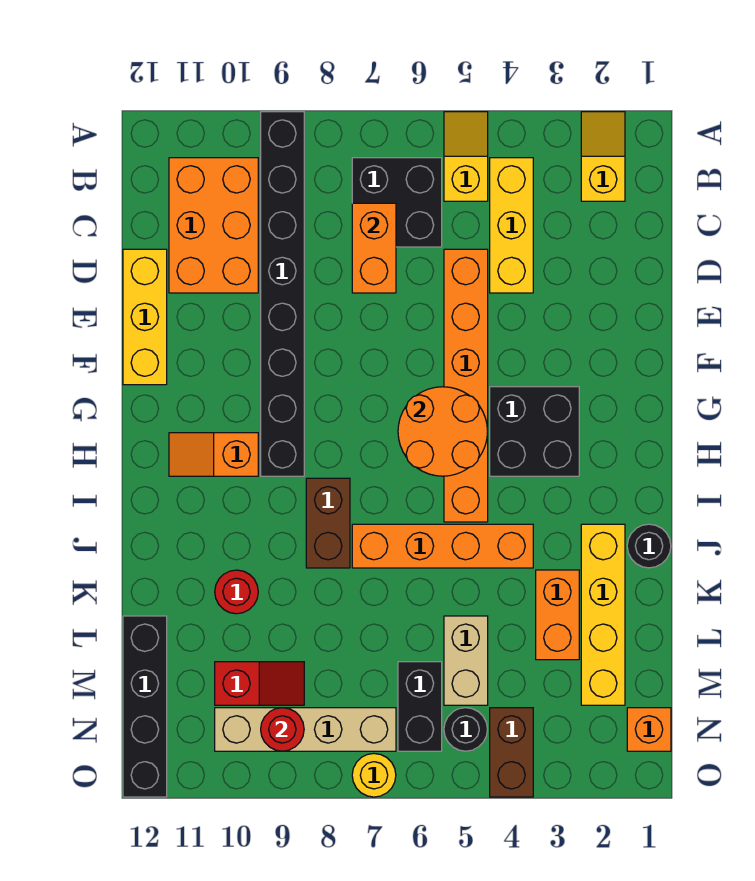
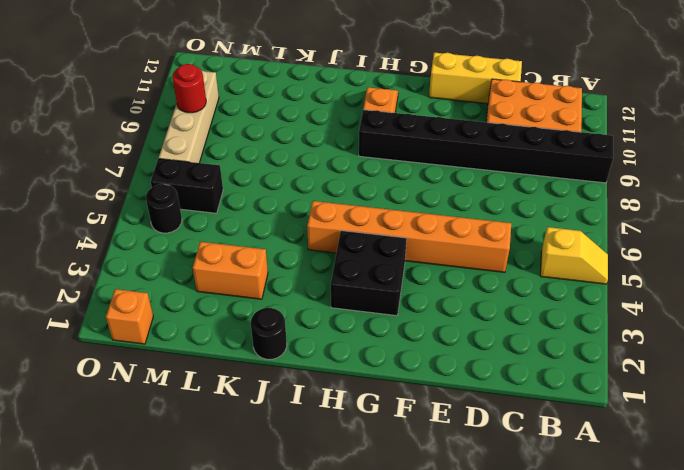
none -> yellow slope A2:B2 level 1 top B
none -> yellow brick B4:D4 level 1
none -> black brick B6:C7 level 1

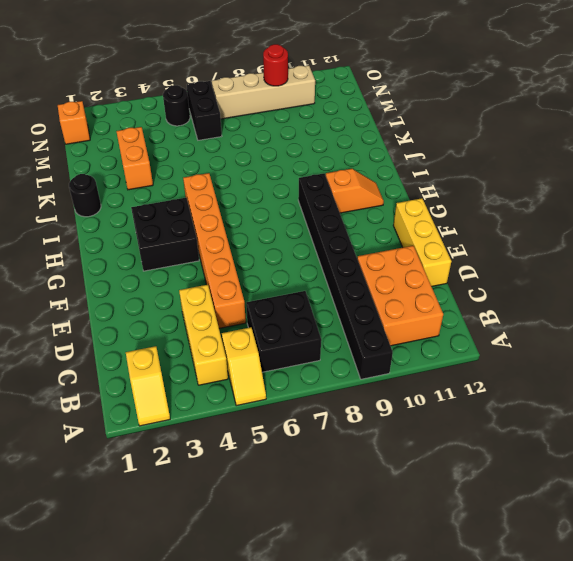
none -> brown brick I8:J8 level 1
none -> yellow brick J2:M2 level 1
none -> orange brick J4:J7 level 1

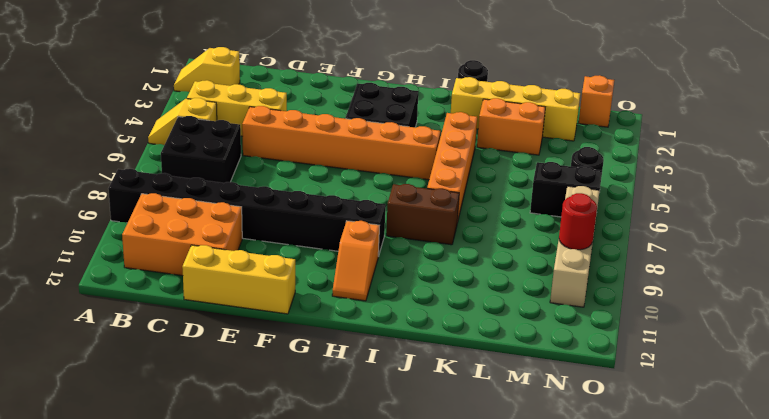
none -> red round brick K10 level 1
none -> tan brick L5:M5 level 1
none -> black brick L12:O12 level 1

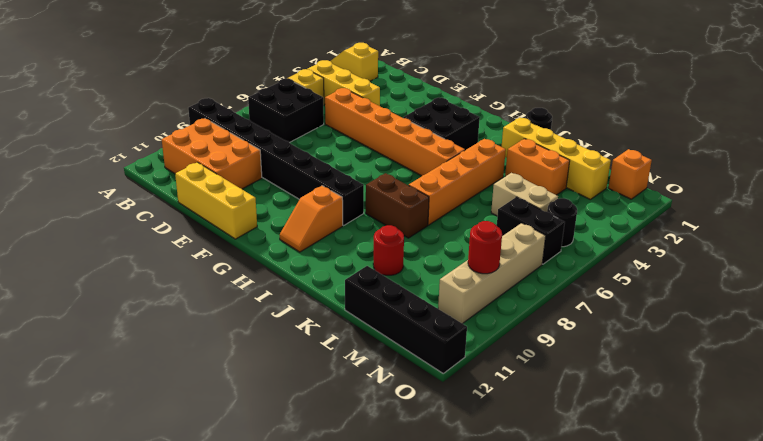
none -> red slope M9:M10 level 1 top 10
none -> brown brick N4:O4 level 1
none -> yellow round brick O7 level 1

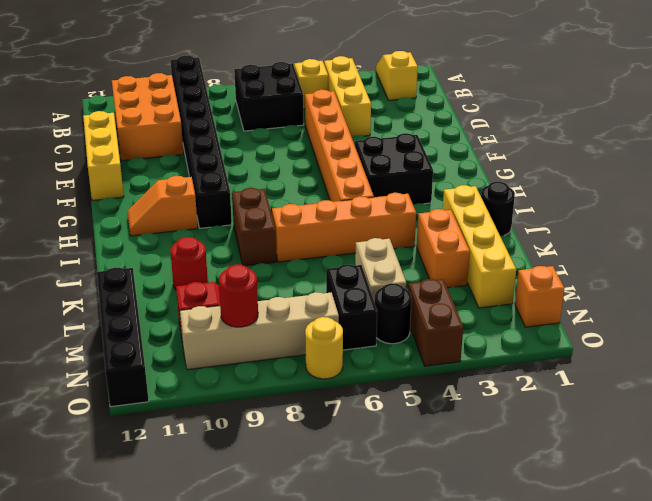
none -> orange brick C7:D7 level 2
none -> orange round brick G5:H6 level 2

